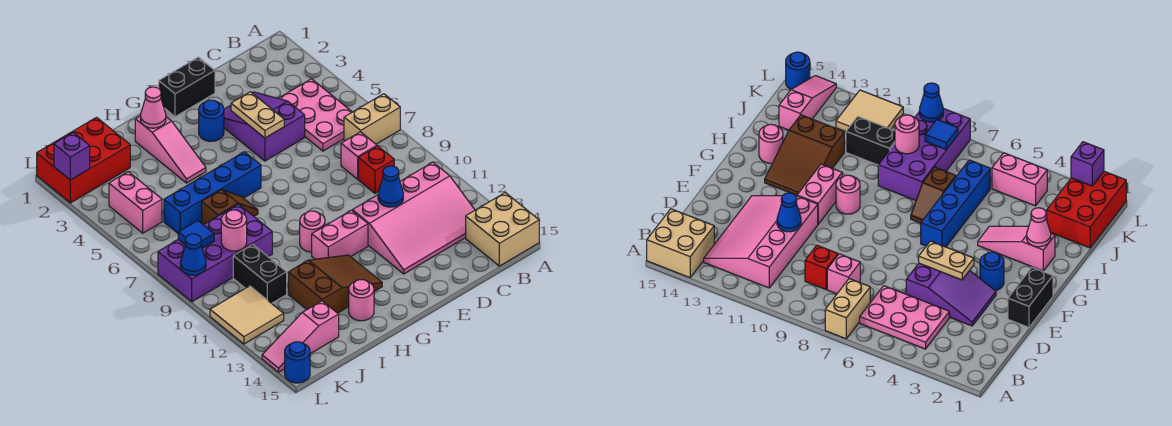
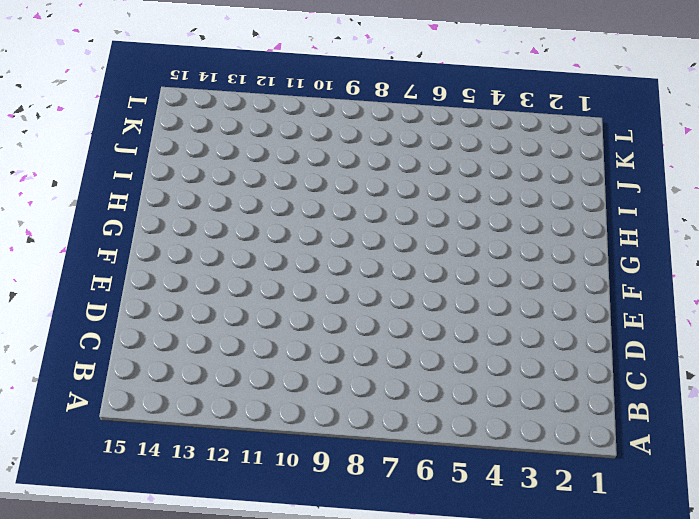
none -> tan brick A7:B7 level 1
none -> tan brick A14:B15 level 1
none -> pink plate B4:C6 level 1
none -> pink slope B11:E13 level 1 top 11

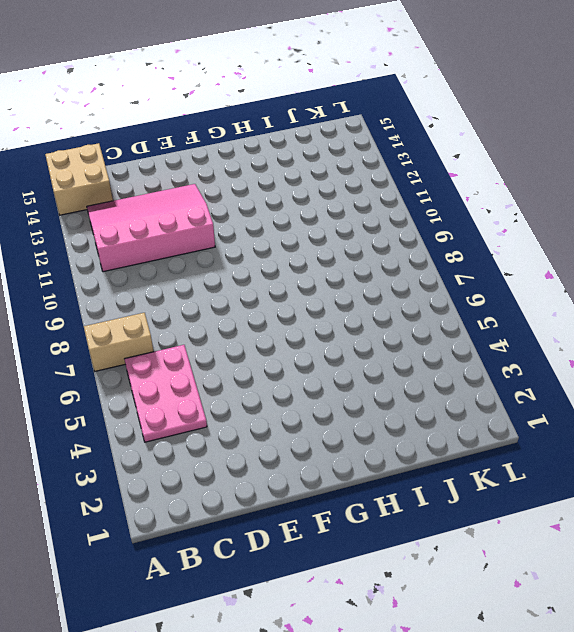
none -> pink brick C8 level 1
none -> red brick C9 level 1
none -> purple slope D3:E5 level 1 top 5
none -> black brick E1:F1 level 1

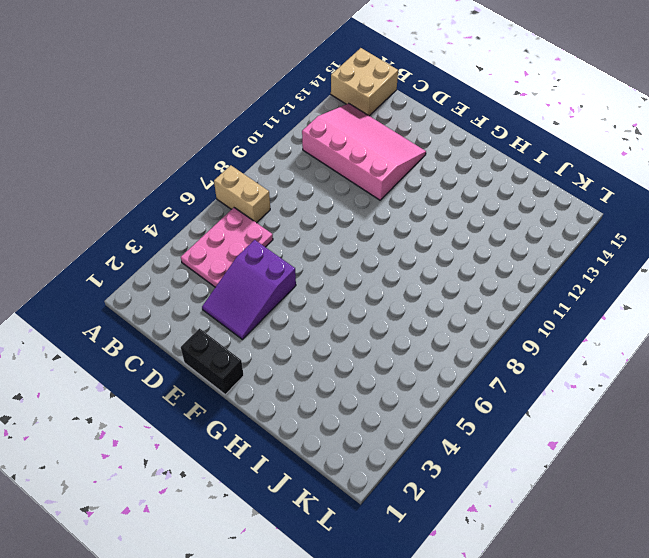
none -> pink brick C8 level 1
none -> red brick C9 level 1
none -> blue round brick F3 level 1
none -> pink brick F11:G11 level 1

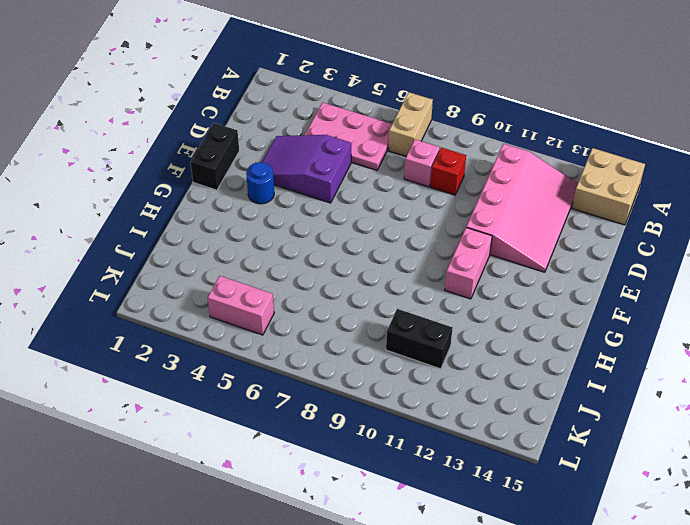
none -> blue brick G6:J6 level 1
none -> pink round brick G10 level 1
none -> brown slope G12:I13 level 1 top I
none -> pink slope H2:H4 level 1 top 2

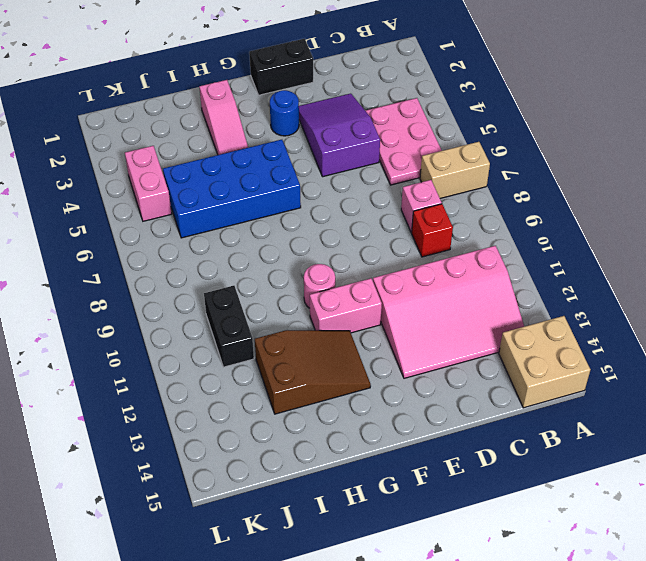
blue brick G5:J6 level 1 -> blue brick G6:J6 level 1
none -> brown slope H7:I7 level 1 top I
none -> pink round brick H14 level 1
none -> purple brick I8:L9 level 1
none -> red brick J1:L2 level 1

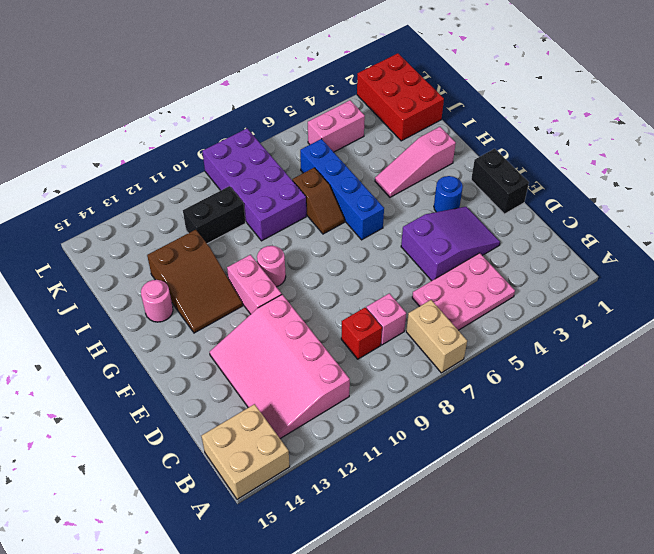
none -> pink slope J14:L14 level 1 top J
none -> tan tile K11:L12 level 1
none -> blue round brick L15 level 1
none -> blue cone D11 level 2

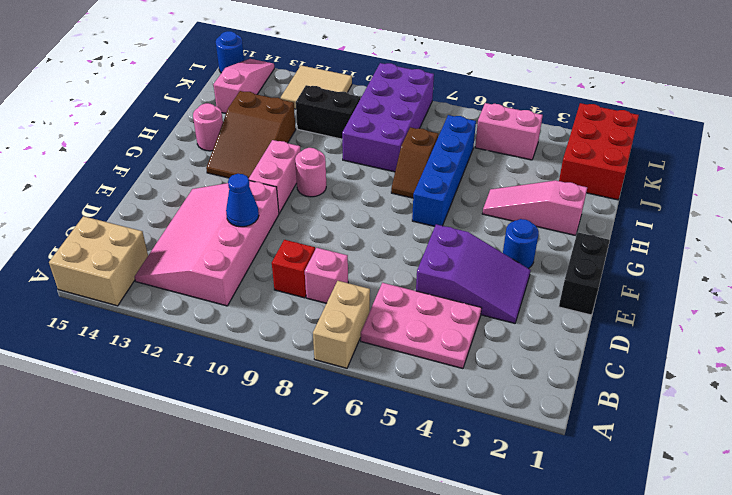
none -> tan plate E4:E5 level 2
none -> pink cone H2 level 2
none -> pink round brick J9 level 2
none -> blue tile K8 level 2

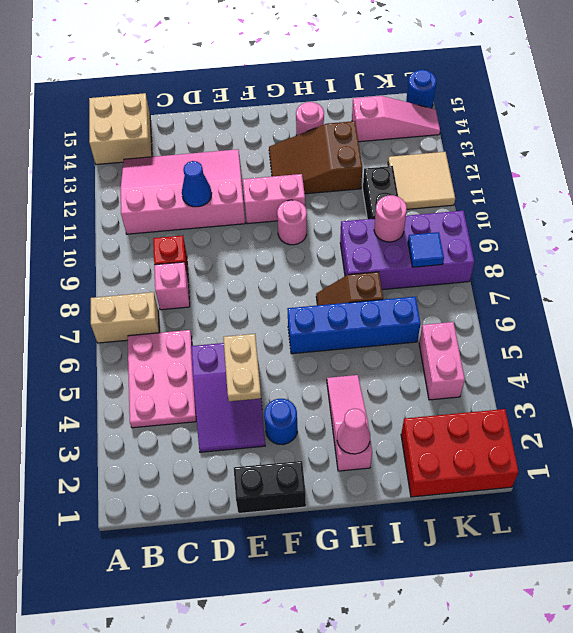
none -> purple brick L2 level 2
none -> blue cone L9 level 2

